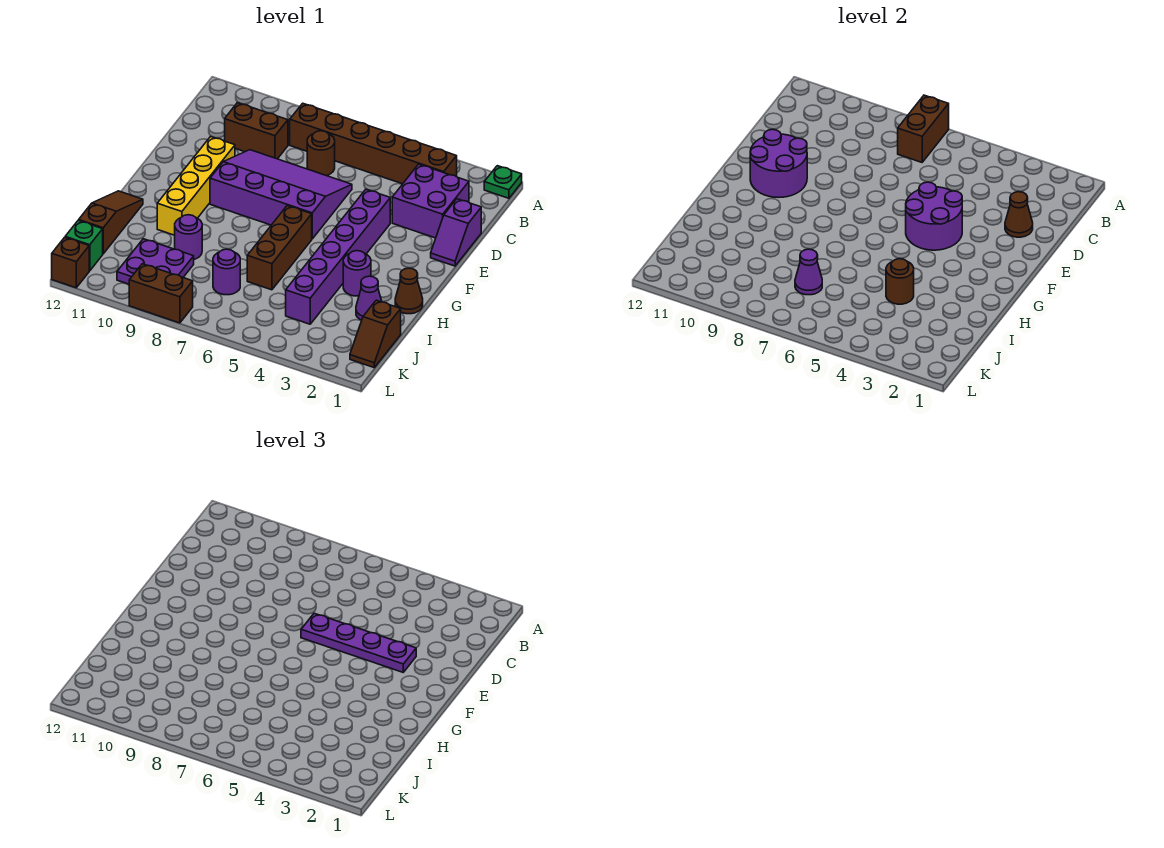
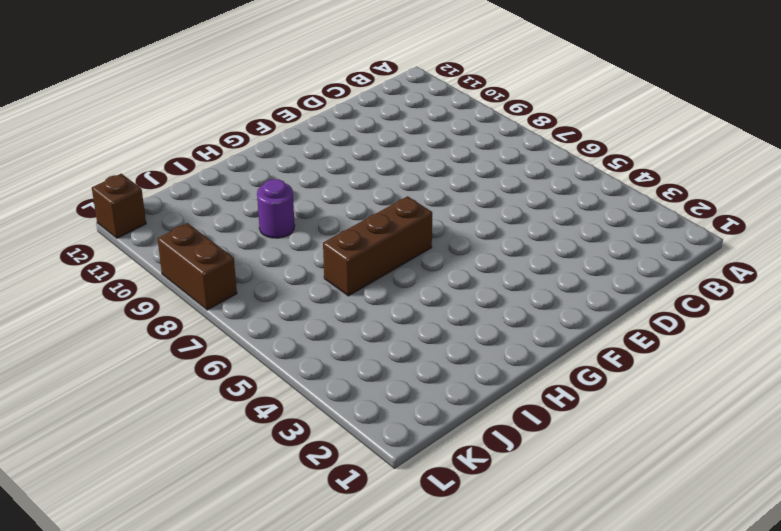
none -> green plate A1 level 1
none -> brown brick B3:B8 level 1
none -> purple brick C2:D3 level 1

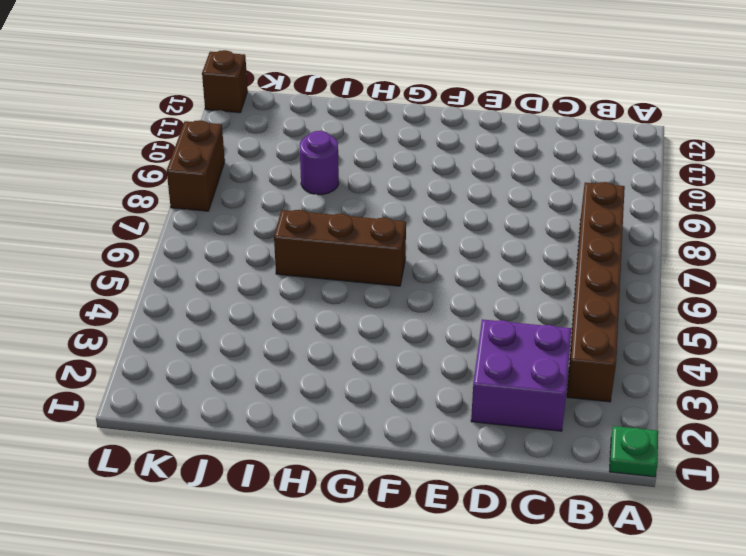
none -> brown round brick C7 level 1
none -> brown brick C9:C10 level 1
none -> purple slope D1:E1 level 1 top D

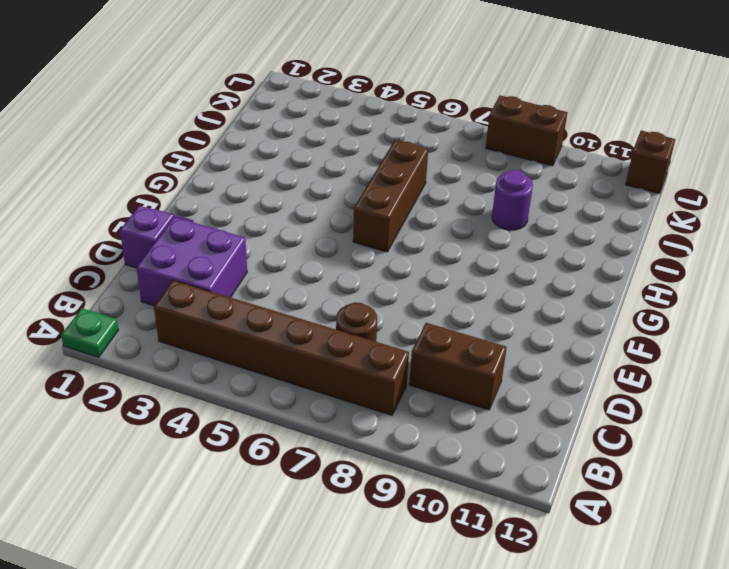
none -> purple slope D6:F9 level 1 top F
none -> purple brick E4:J4 level 1
none -> yellow brick E10:H10 level 1

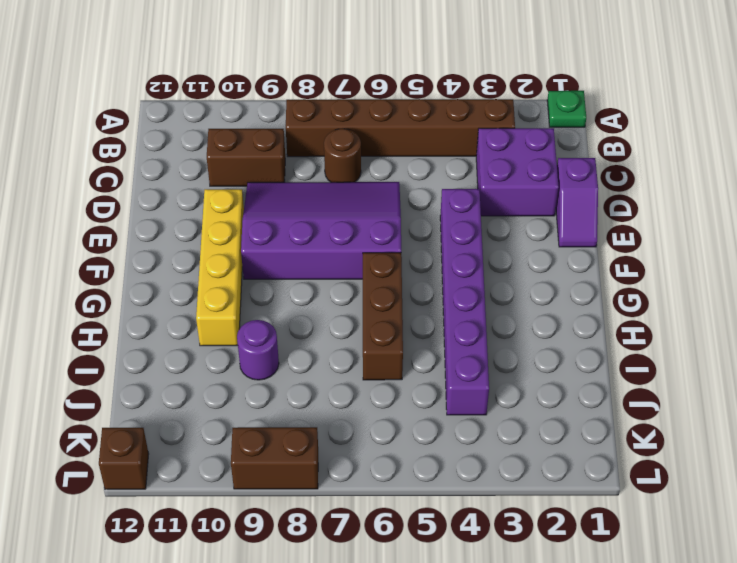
none -> brown cone H1 level 1
none -> purple round brick H3 level 1
none -> brown slope H12:J12 level 1 top J

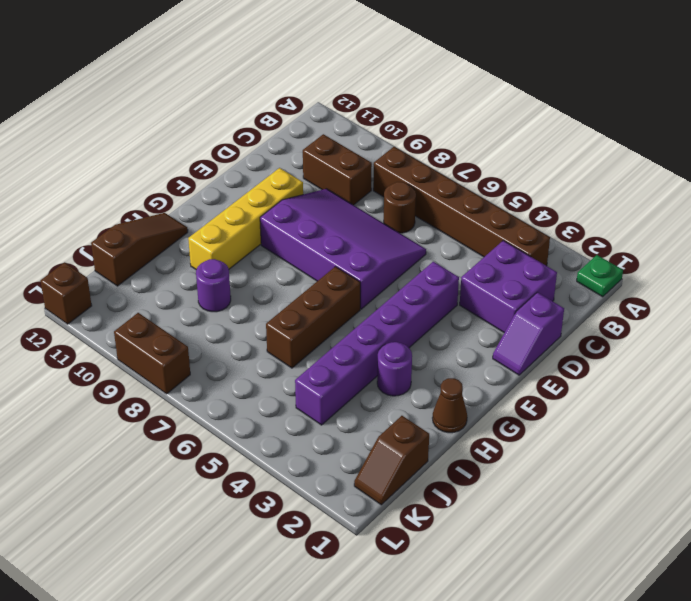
none -> purple cone I2 level 1
none -> purple round brick J7 level 1
none -> purple plate J9:K10 level 1

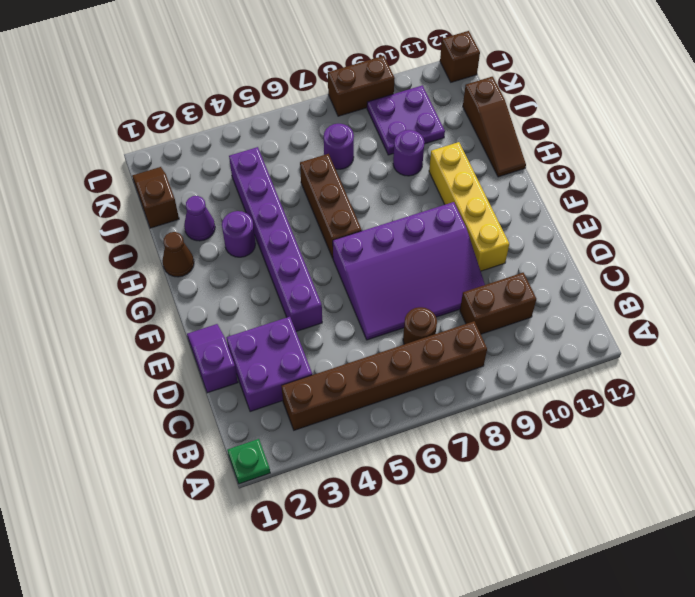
none -> green brick K12 level 1
none -> brown brick A7:B7 level 2
none -> brown cone D2 level 2

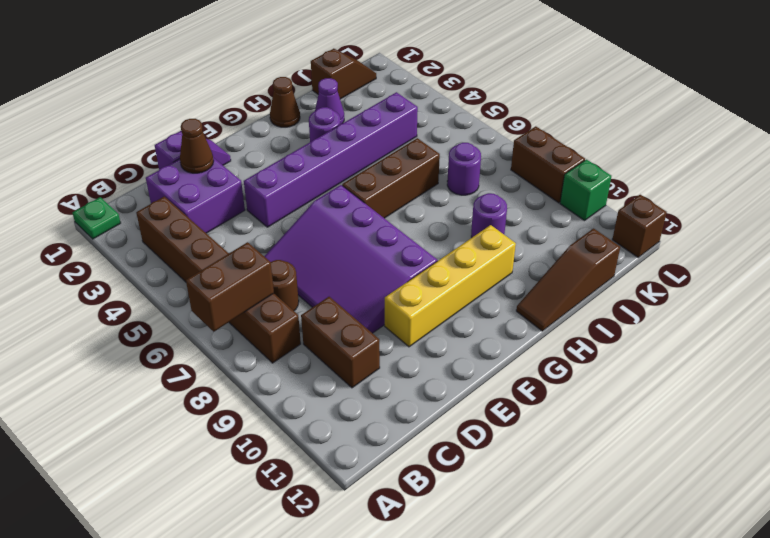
green brick L10 level 1 -> green brick K12 level 1
none -> purple plate J9:K10 level 1
none -> purple round brick E4:F5 level 2
none -> purple round brick E10:F11 level 2

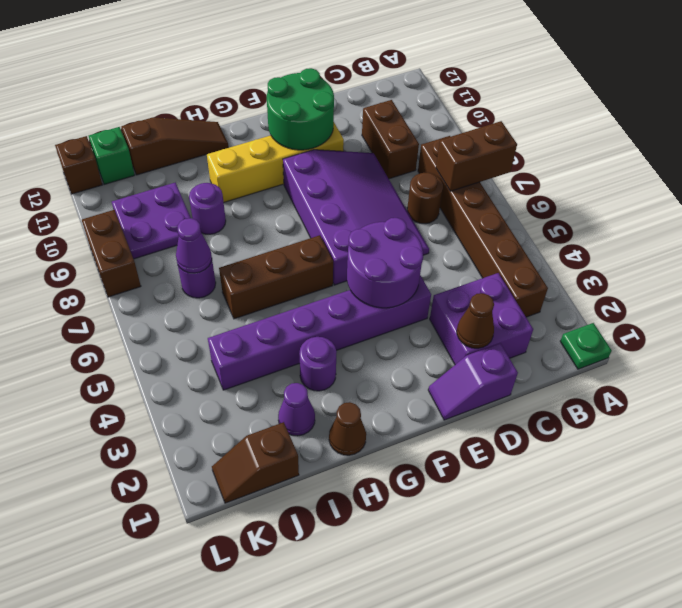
green round brick E10:F11 level 2 -> purple round brick E10:F11 level 2
none -> brown round brick I4 level 2
none -> purple plate E3:E6 level 3

